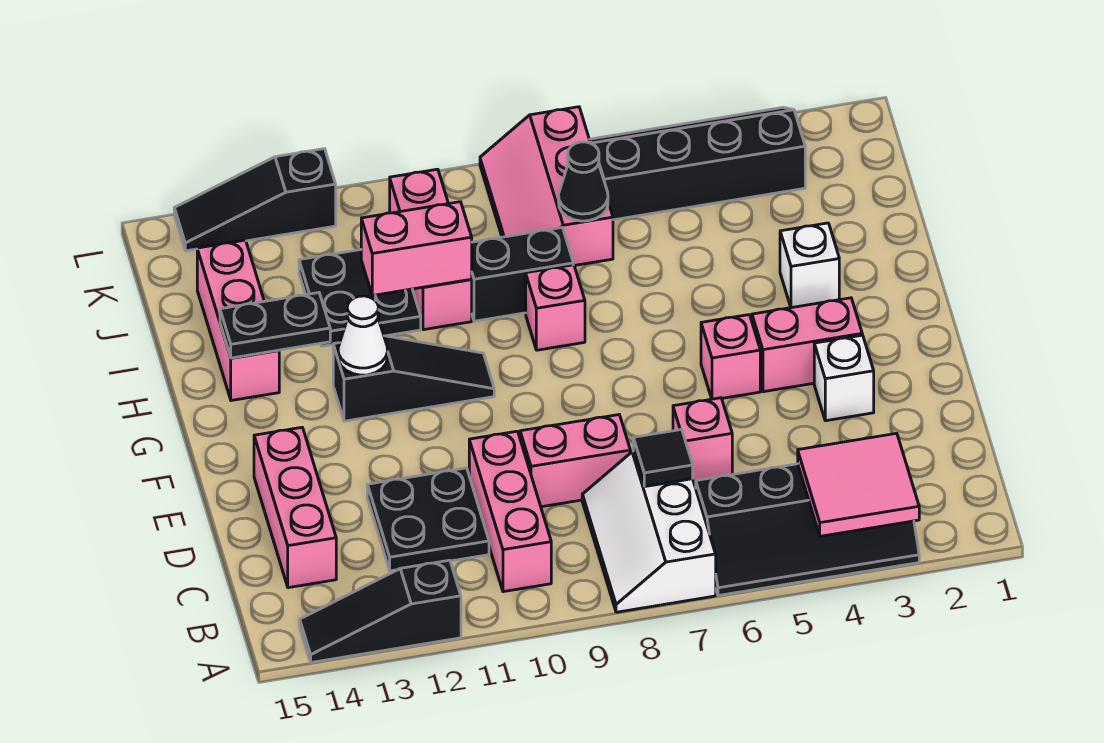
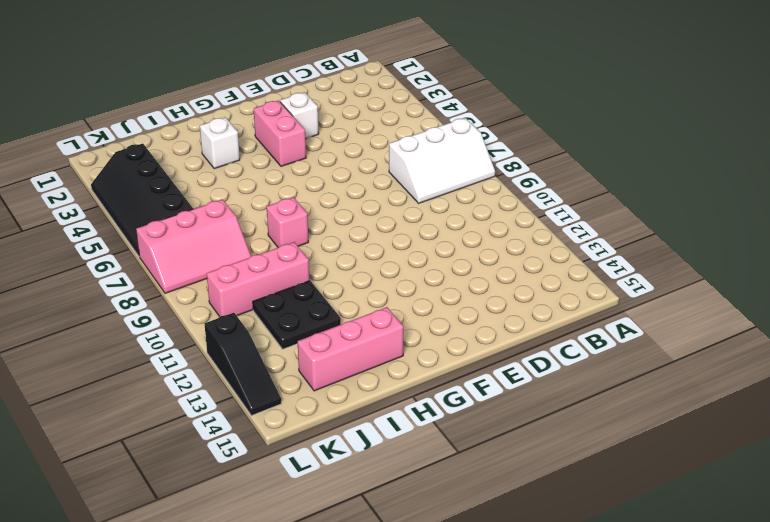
none -> black slope A3:B6 level 1 top B
none -> black slope A12:A14 level 1 top 12
none -> pink brick B10:D10 level 1

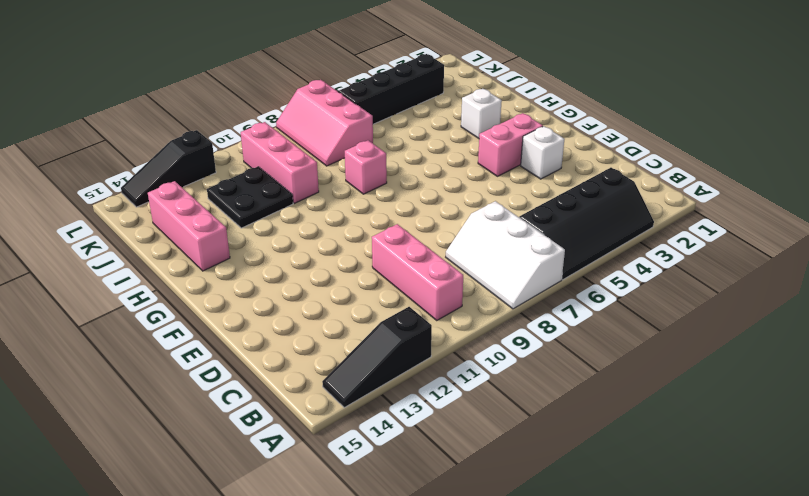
none -> black plate C11:D12 level 1
none -> pink brick C14:E14 level 1
none -> pink brick D6 level 1

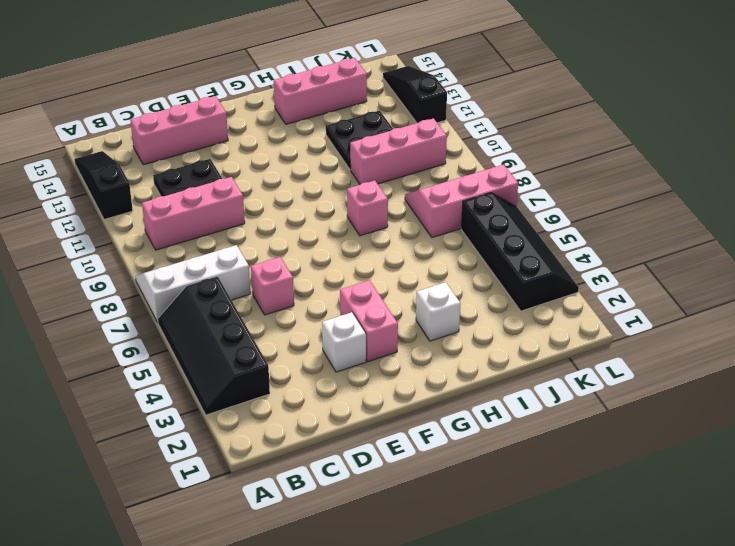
none -> pink brick D8:D9 level 1
none -> pink brick F5 level 1
none -> black slope G10:G12 level 1 top 12

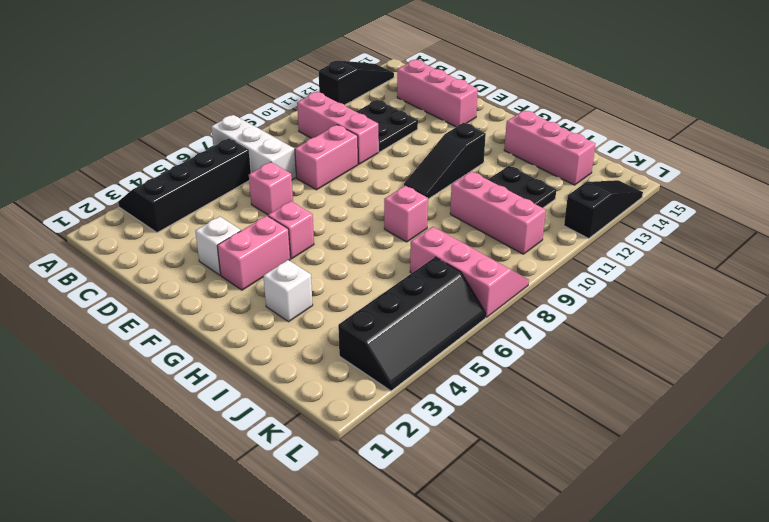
none -> black brick I8:I9 level 1
none -> pink tile A3:B4 level 2
none -> black tile C7 level 2

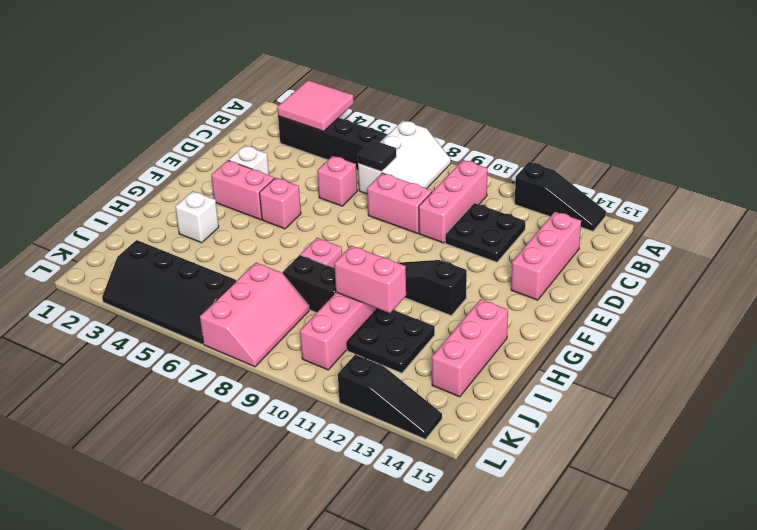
none -> white cone G12 level 2
none -> black plate H13:H14 level 2
none -> black cone J7 level 2

